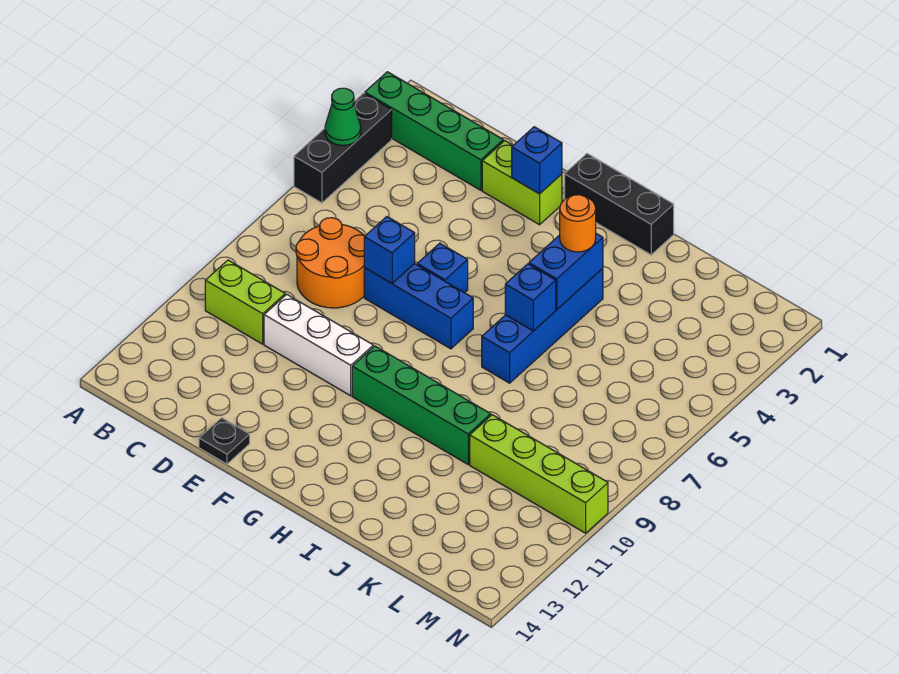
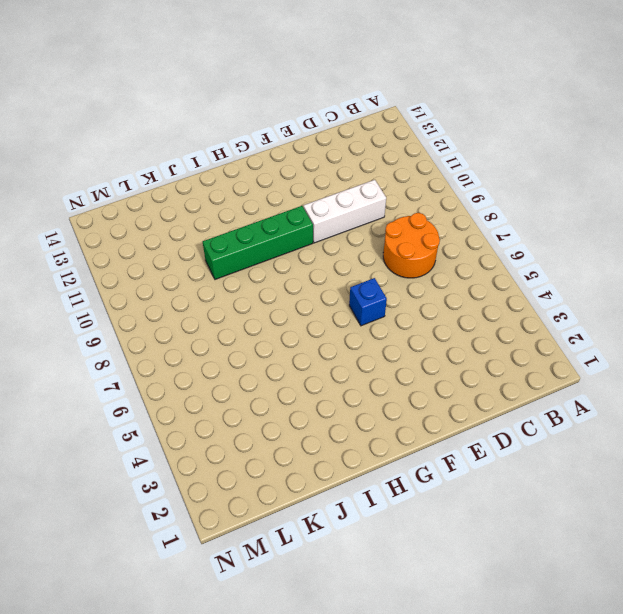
none -> green brick A2:D2 level 1
none -> black brick A3:A5 level 1
none -> lime brick B10:C10 level 1

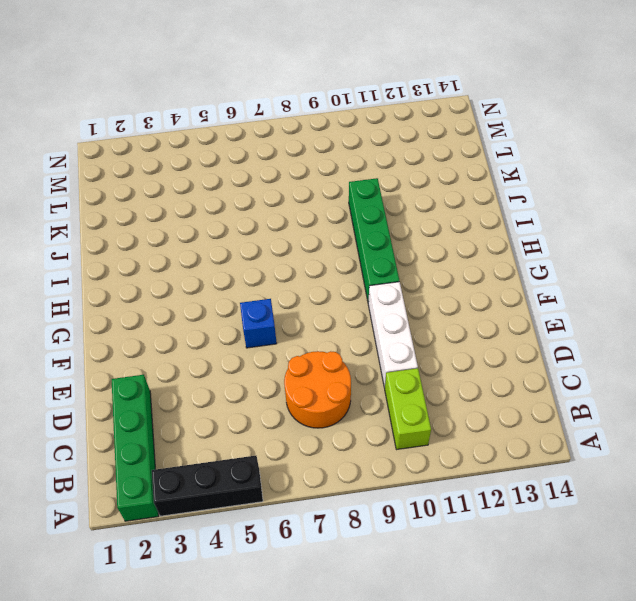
none -> lime brick E2:F2 level 1
none -> blue brick E7:G7 level 1
none -> black plate E14 level 1

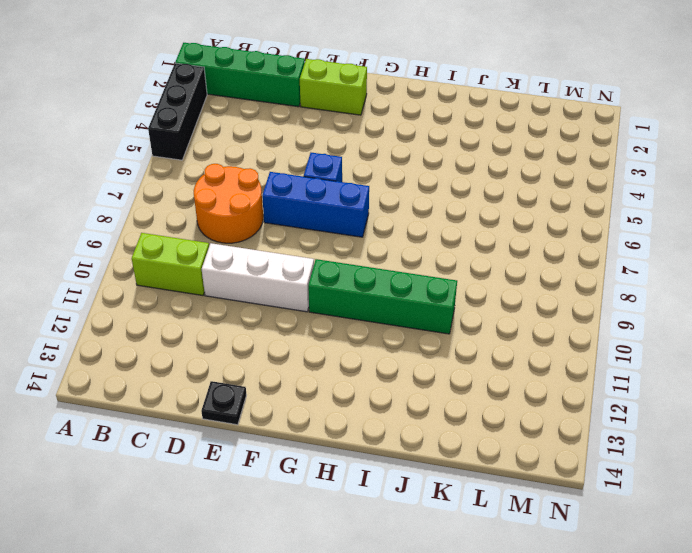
none -> black brick G1:I1 level 1
none -> blue brick I4:I7 level 1
none -> lime brick K10:N10 level 1

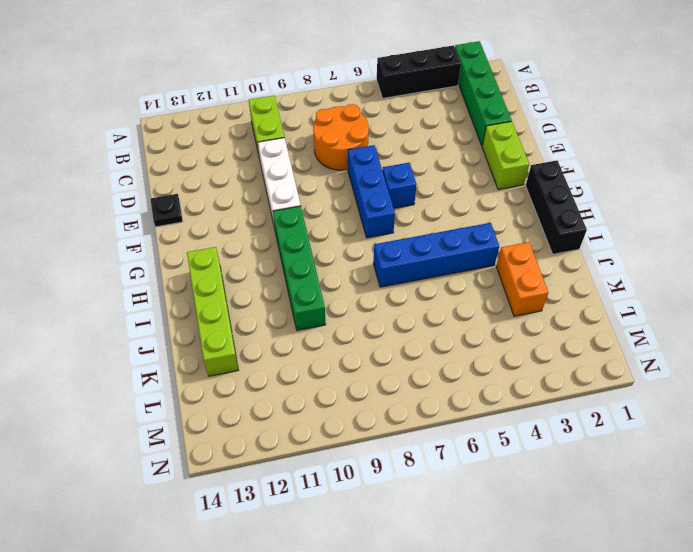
lime brick H13:K13 level 1 -> lime brick K10:N10 level 1
orange brick J3:K3 level 1 -> none
none -> green cone A4 level 2
none -> blue brick E7 level 2
none -> blue brick F2 level 2

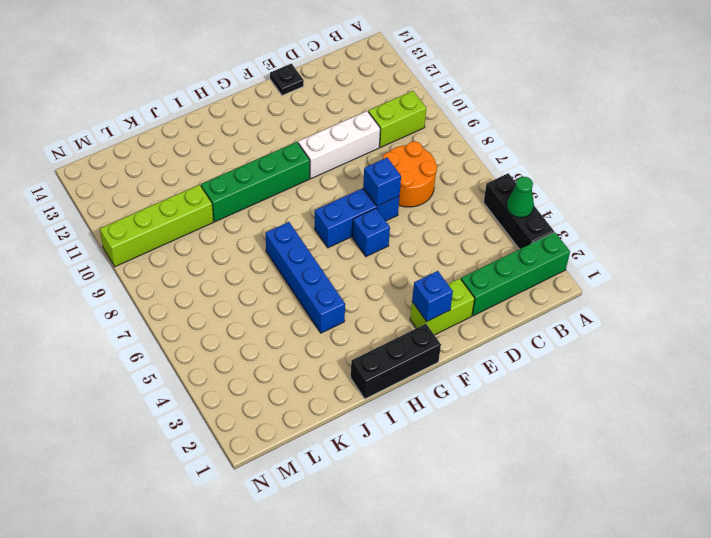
none -> blue brick I4:I5 level 2
none -> blue brick I6 level 2
none -> orange round brick I4 level 3

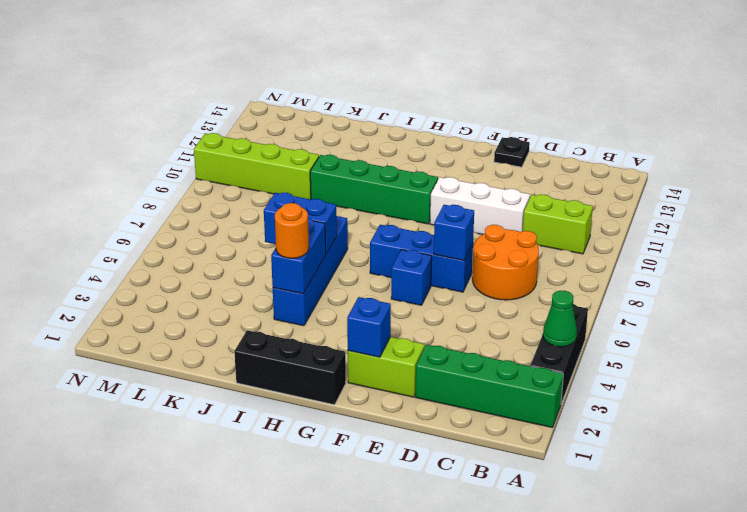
blue brick I6:J6 level 2 -> blue brick I6 level 2

